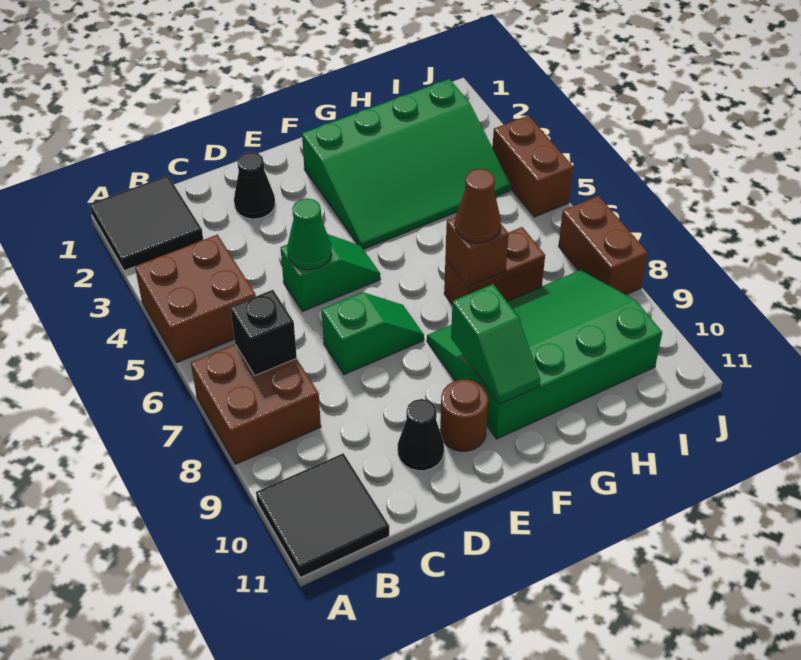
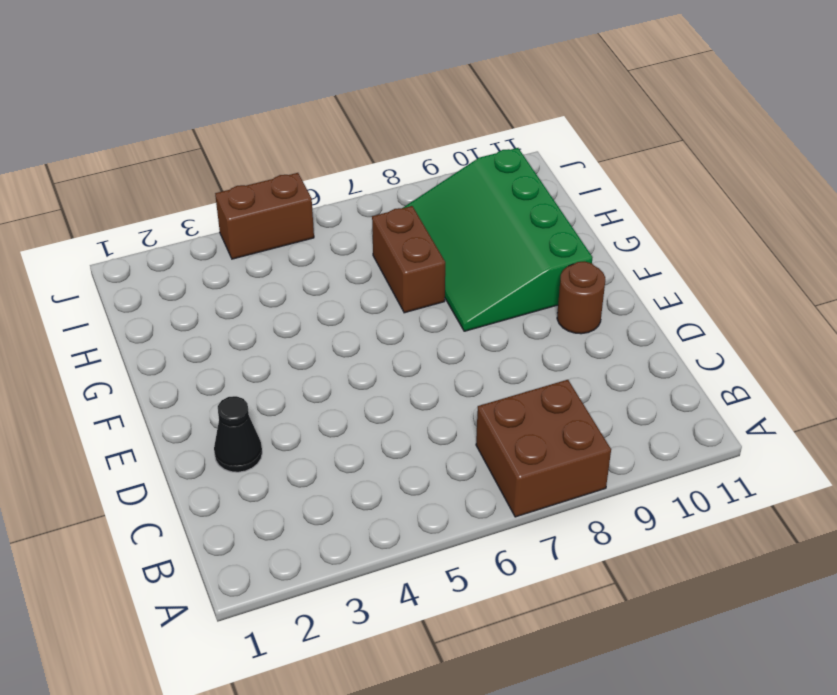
none -> black tile A1:B2 level 1
none -> brown brick A4:B5 level 1
none -> black tile A10:B11 level 1

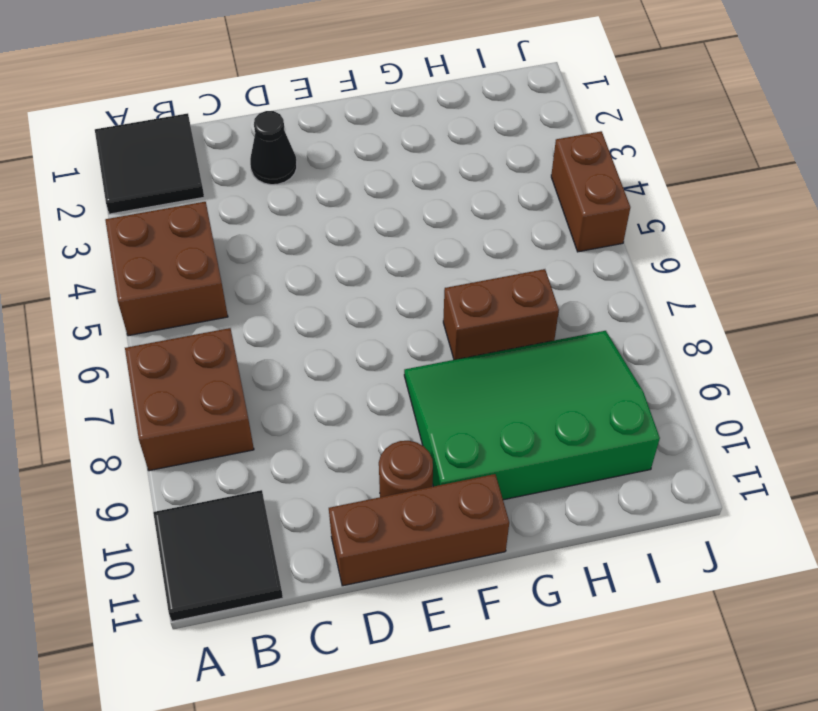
brown brick D11:F11 level 1 -> none
none -> green slope D5:E5 level 1 top D
none -> green slope D7:E7 level 1 top D
none -> black cone D10 level 1

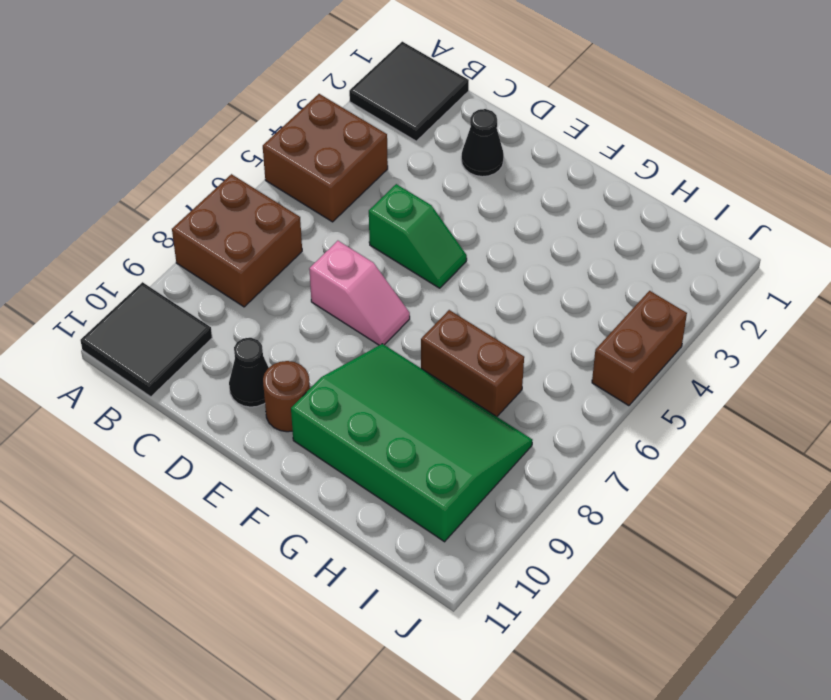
pink slope D7:E7 level 1 top D -> green slope D7:E7 level 1 top D
none -> green slope F2:I4 level 1 top 2
none -> brown brick J7:J8 level 1
none -> black brick B7 level 2

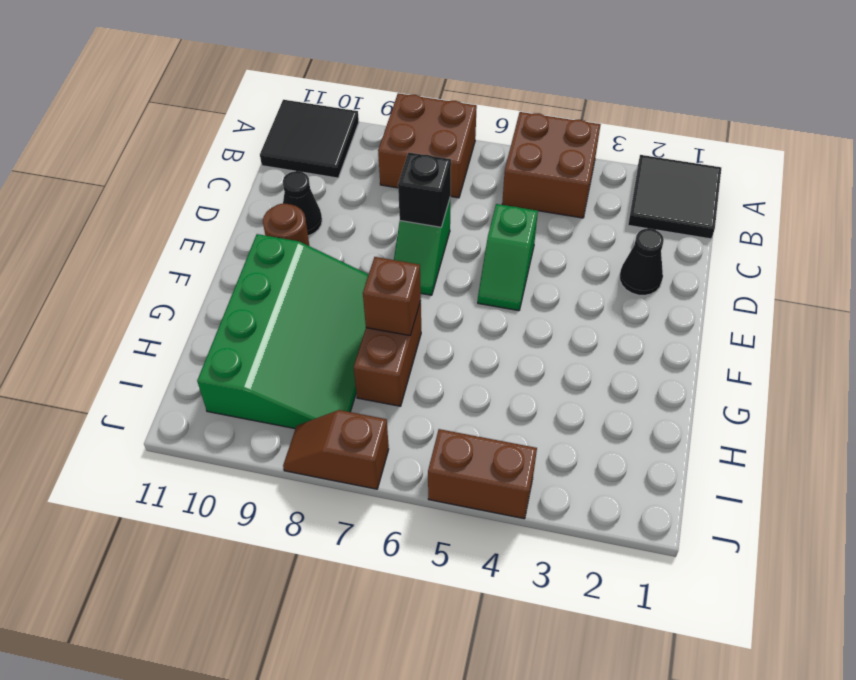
black brick D7 level 2 -> black brick B7 level 2
brown slope J7:J8 level 1 top 7 -> brown brick J7:J8 level 1
none -> green slope F2:I4 level 1 top 2
none -> green cone D5 level 2
none -> green slope F9:F10 level 2 top 9

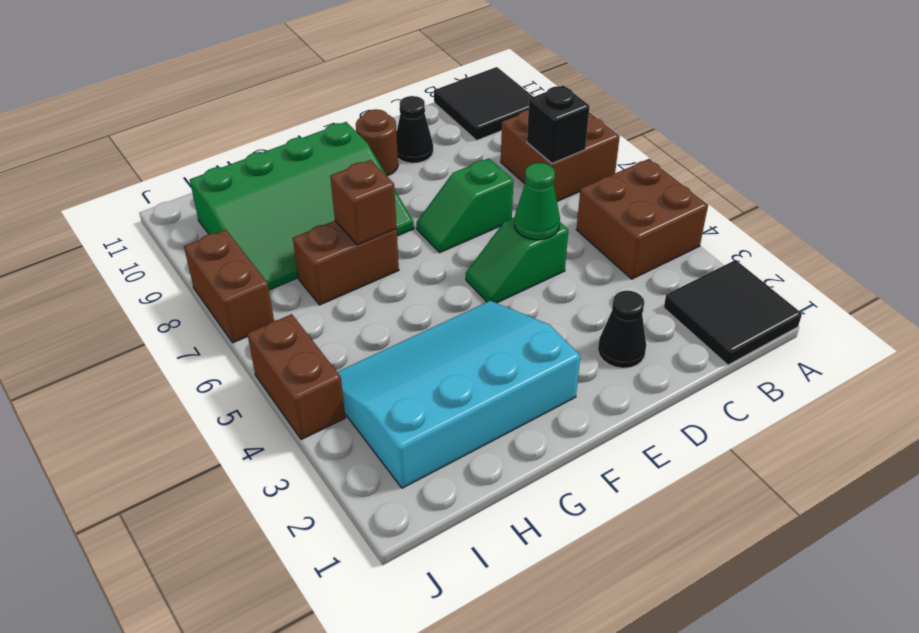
cyan slope F2:I4 level 1 top 2 -> green slope F2:I4 level 1 top 2
none -> green slope F9:F10 level 2 top 9
none -> brown cone G7 level 3

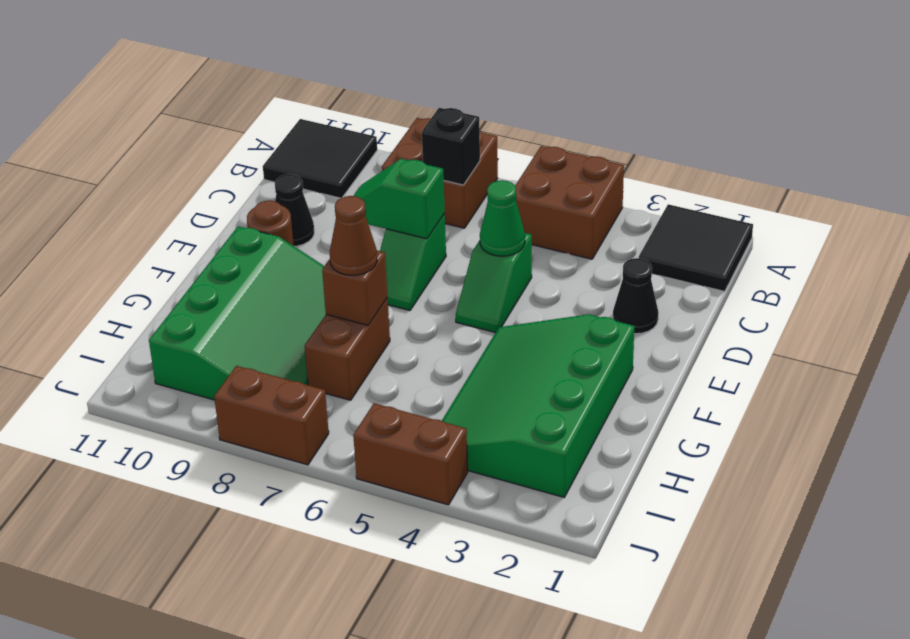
green slope D7:D8 level 2 top 7 -> green slope F9:F10 level 2 top 9

